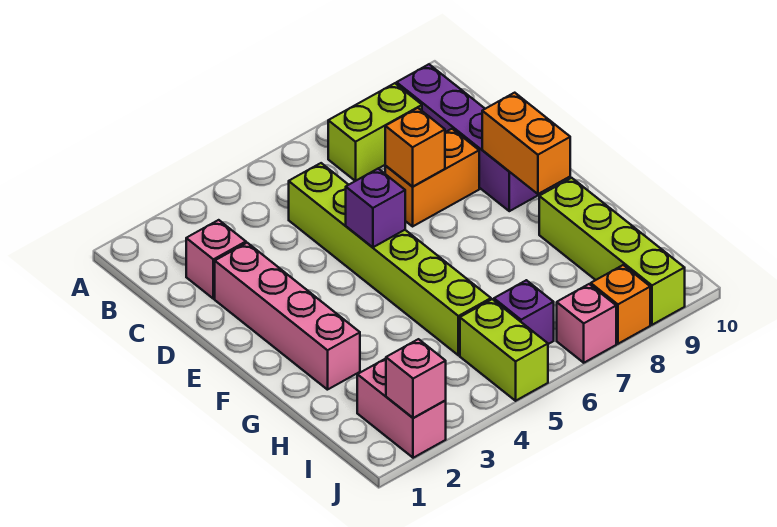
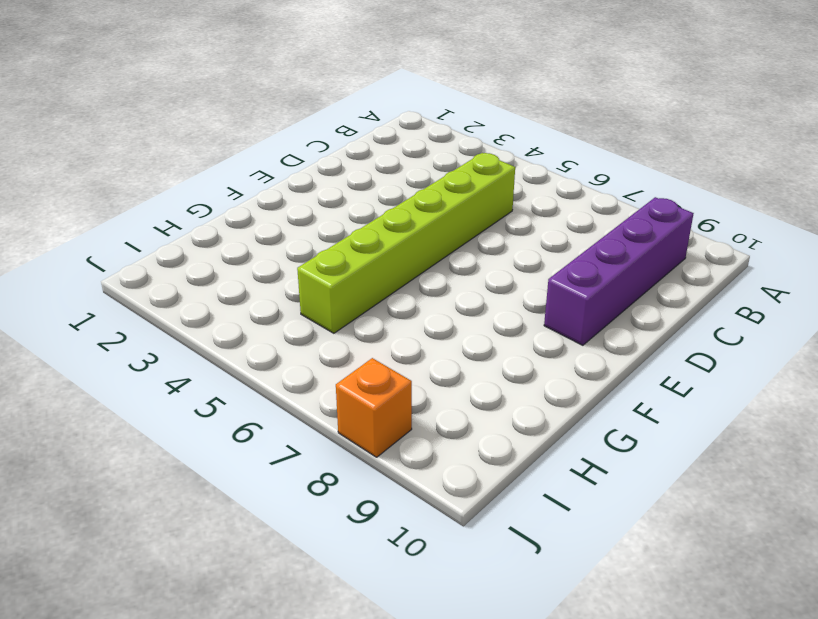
none -> lime brick B7:B8 level 1
none -> pink brick C2 level 1
none -> pink brick D2:G2 level 1

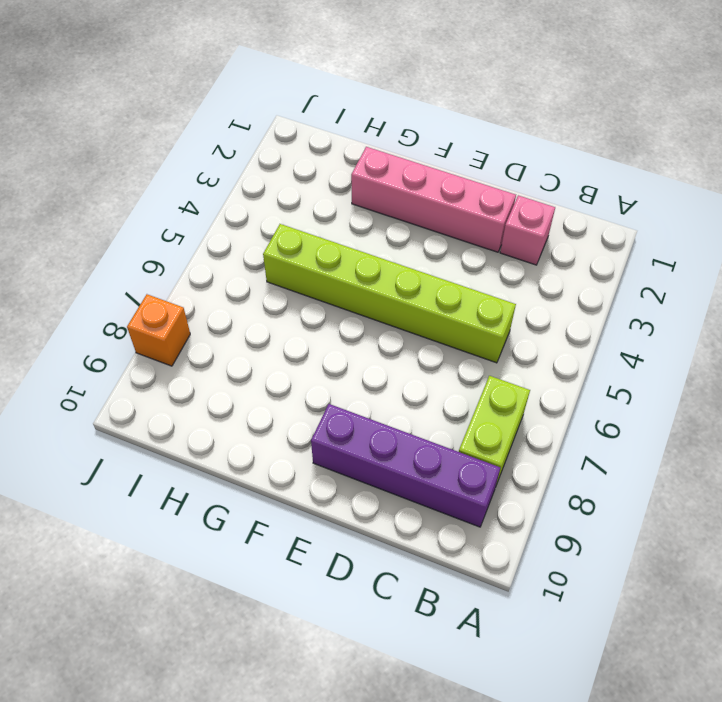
none -> orange brick D7:D8 level 1
none -> lime brick G9:J9 level 1
none -> pink brick I2:J2 level 1

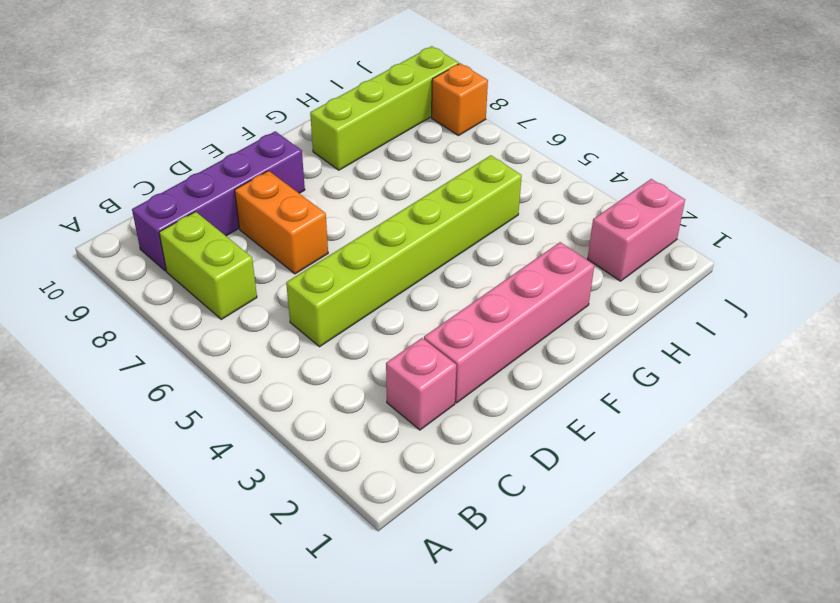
none -> lime brick I5:J5 level 1
none -> purple brick I6 level 1
none -> pink brick J7 level 1

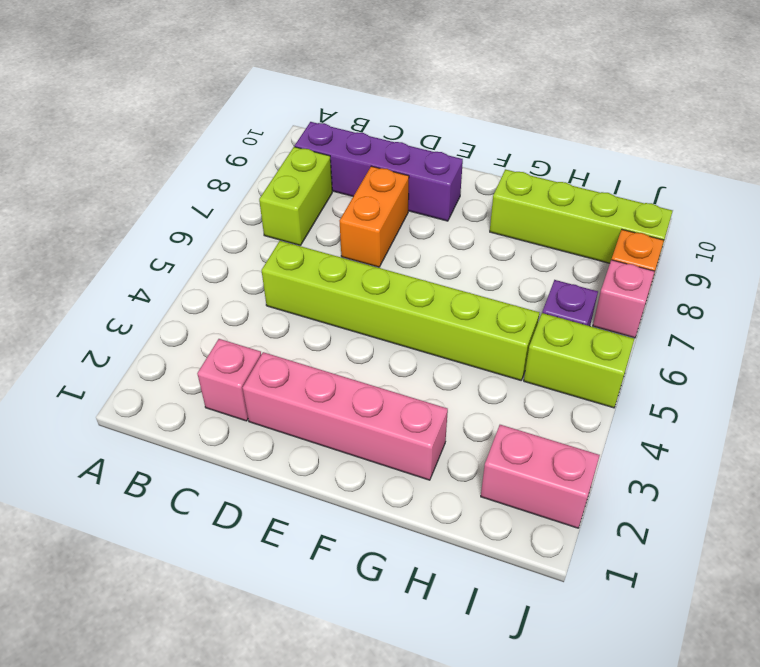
none -> orange brick D7 level 2
none -> purple brick E5 level 2
none -> orange brick E9:F9 level 2

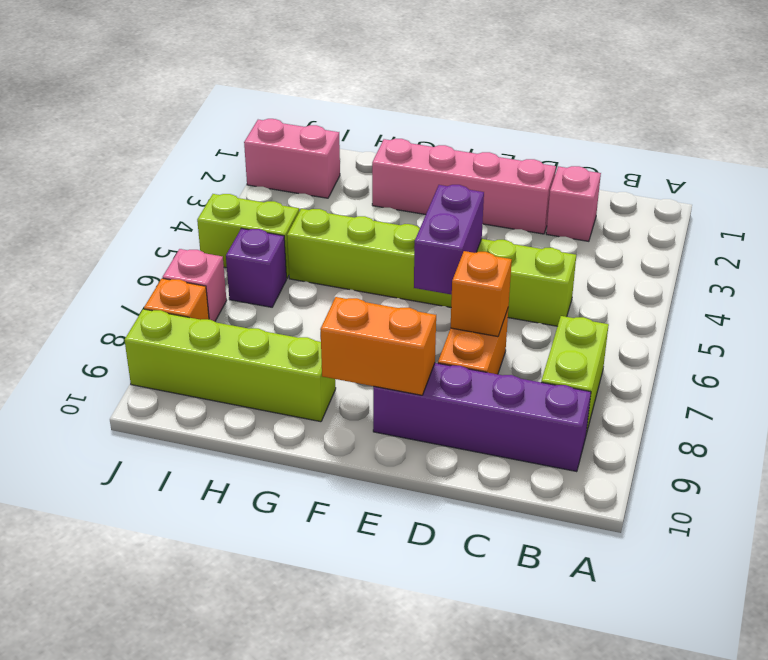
purple brick E5:E6 level 2 -> purple brick E5 level 2
none -> pink brick J2 level 2

